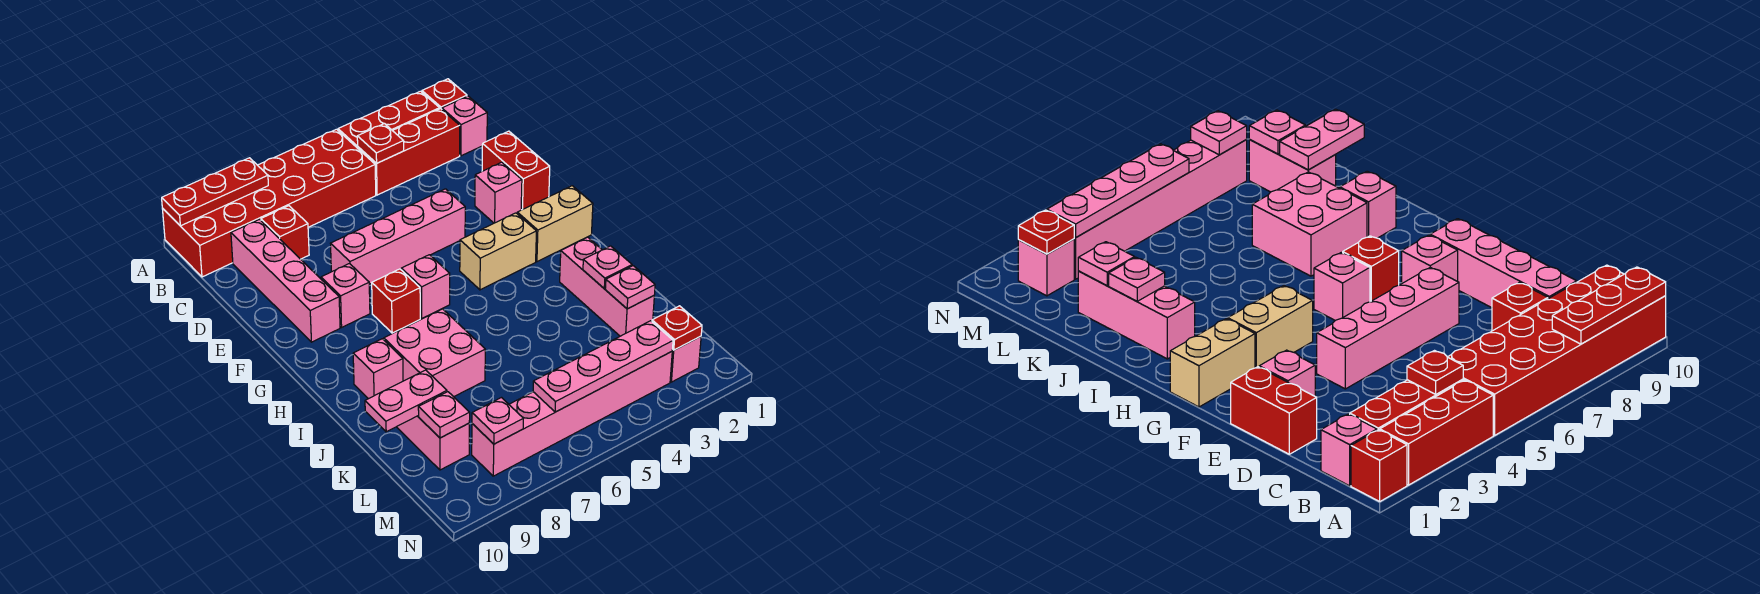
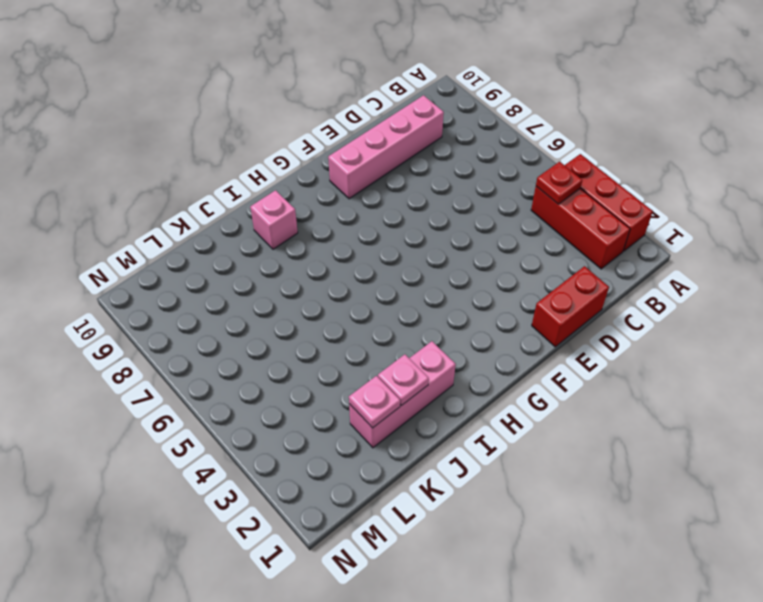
none -> red brick A1 level 1
none -> red brick A5:B10 level 1
none -> pink brick B1 level 1
none -> red brick C8 level 1

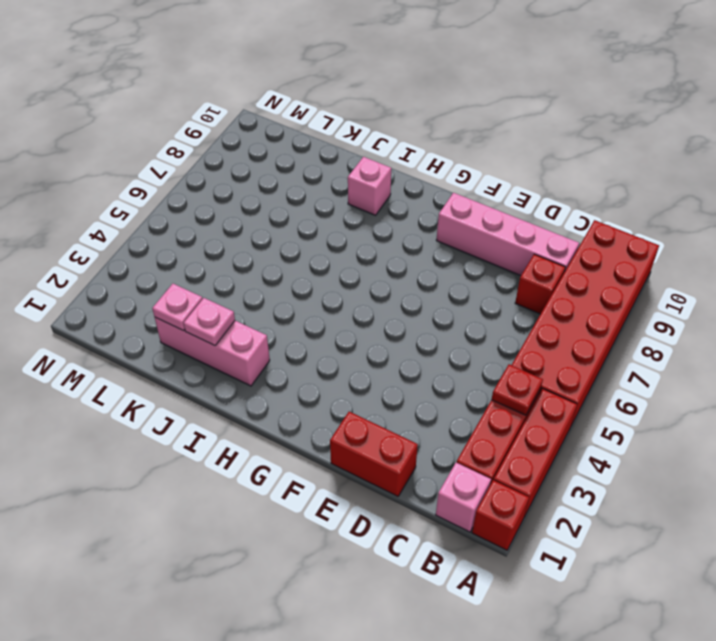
none -> pink brick E2 level 1
none -> pink brick E4:E7 level 1
none -> pink brick F8 level 1
none -> tan brick G1:G2 level 1

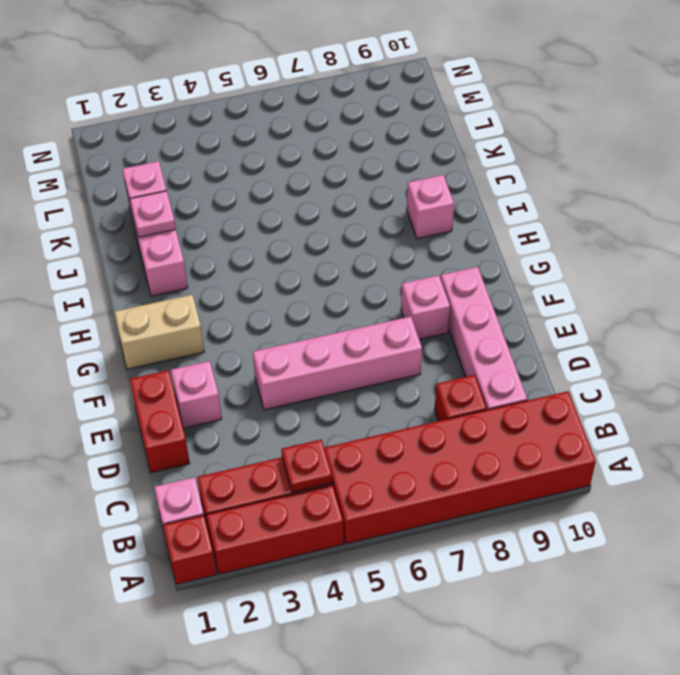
none -> tan brick G3:G4 level 1
none -> pink brick G6 level 1
none -> red brick G7 level 1
none -> pink brick I7:J8 level 1

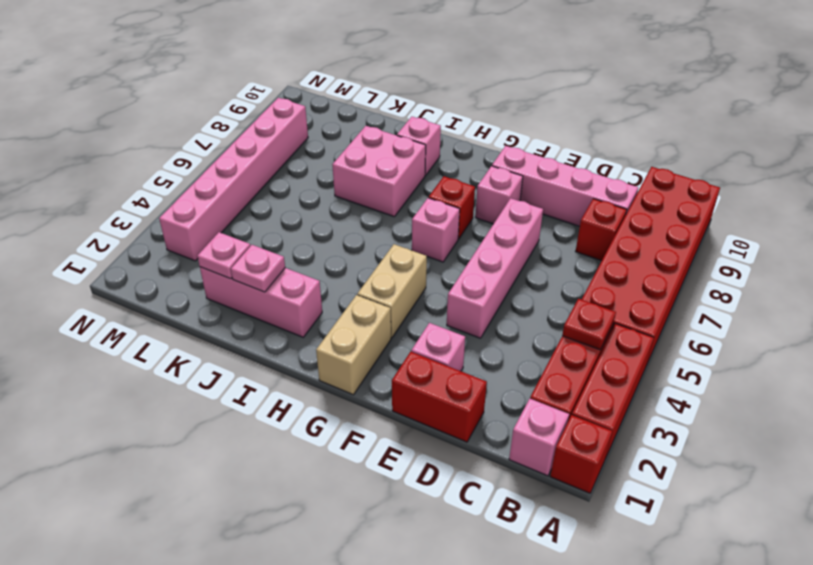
none -> pink brick K9:L9 level 1
none -> pink brick M2 level 1
none -> red plate A8:A10 level 2
none -> pink plate K9:K10 level 2

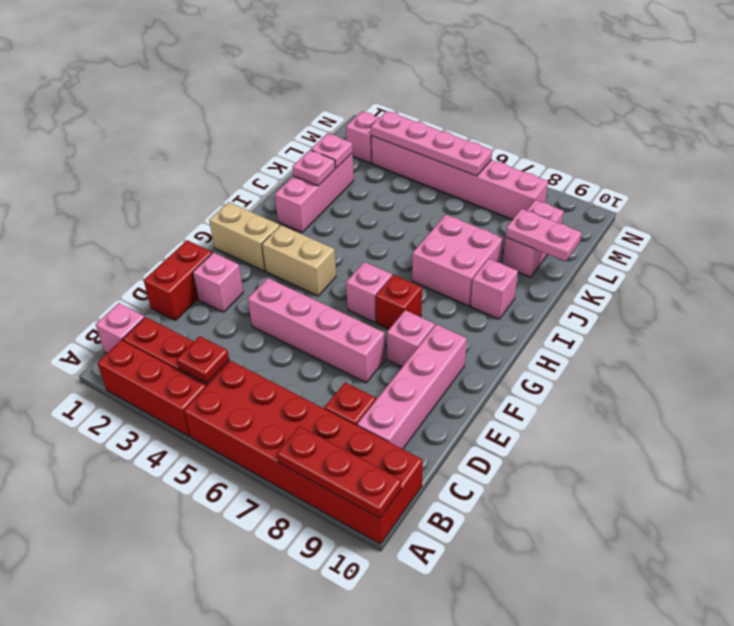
none -> red brick A1 level 1
none -> pink plate L9 level 2
none -> red plate M2 level 2
none -> pink plate M8 level 2

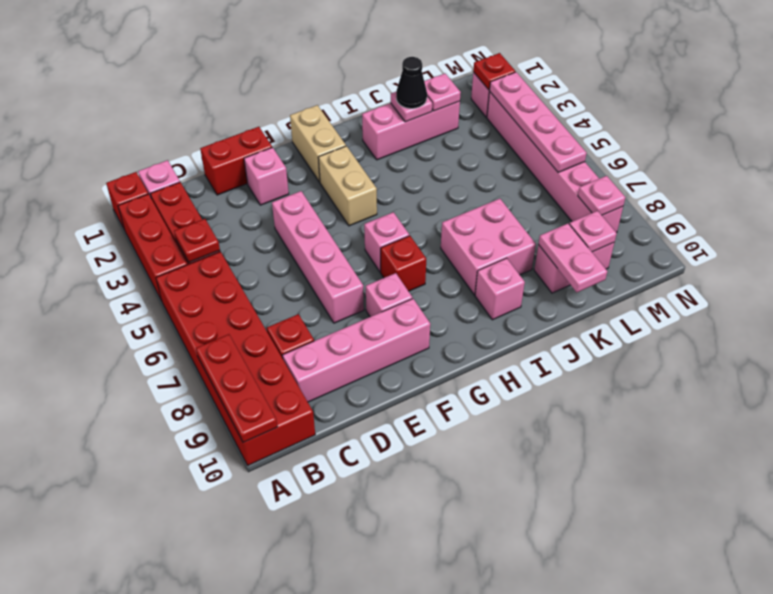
black cone J2 level 3 -> none

